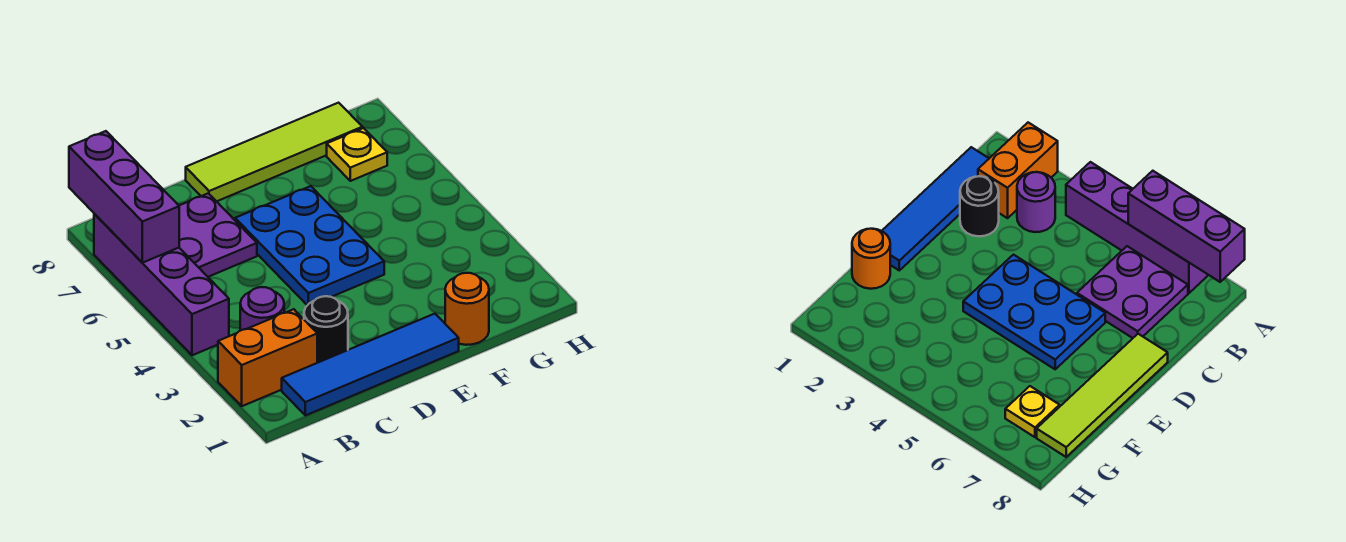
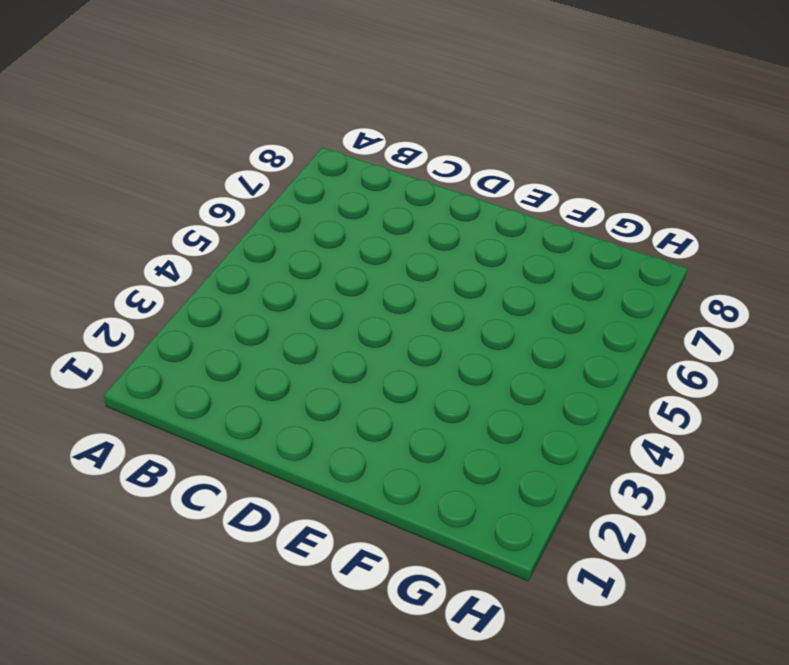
none -> orange brick A2:B2 level 1
none -> purple brick A4:A7 level 1

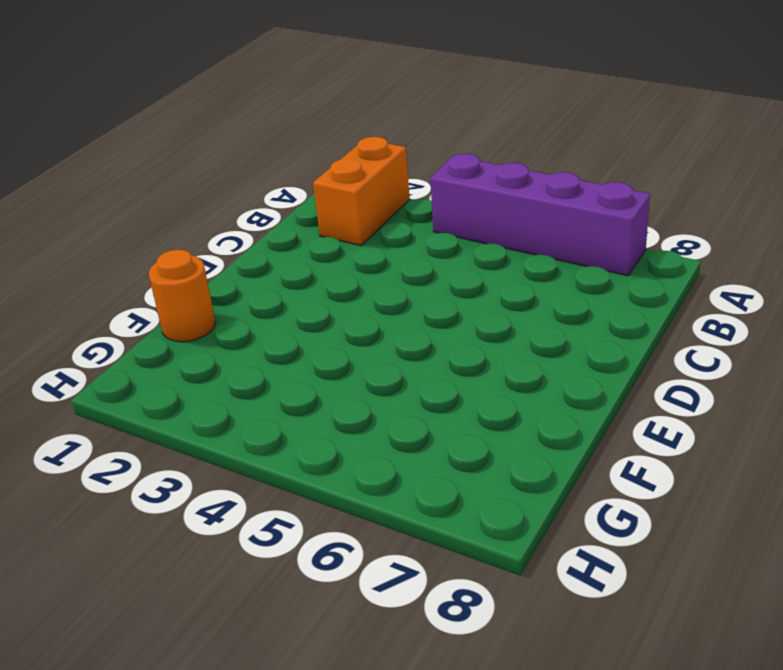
none -> blue tile B1:E1 level 1
none -> purple round brick B3 level 1

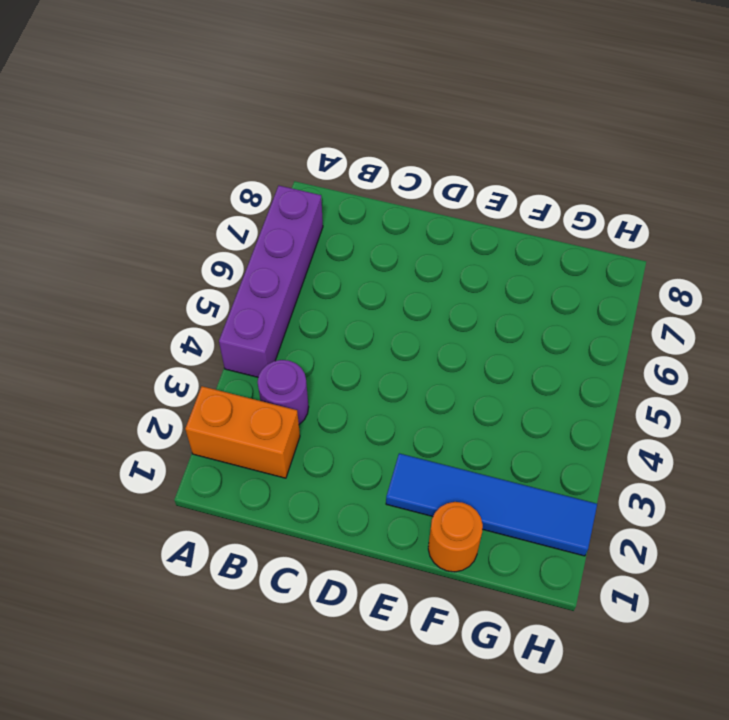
blue tile E2:H2 level 1 -> blue tile B1:E1 level 1
none -> purple plate B6:C7 level 1
none -> black round brick C2 level 1

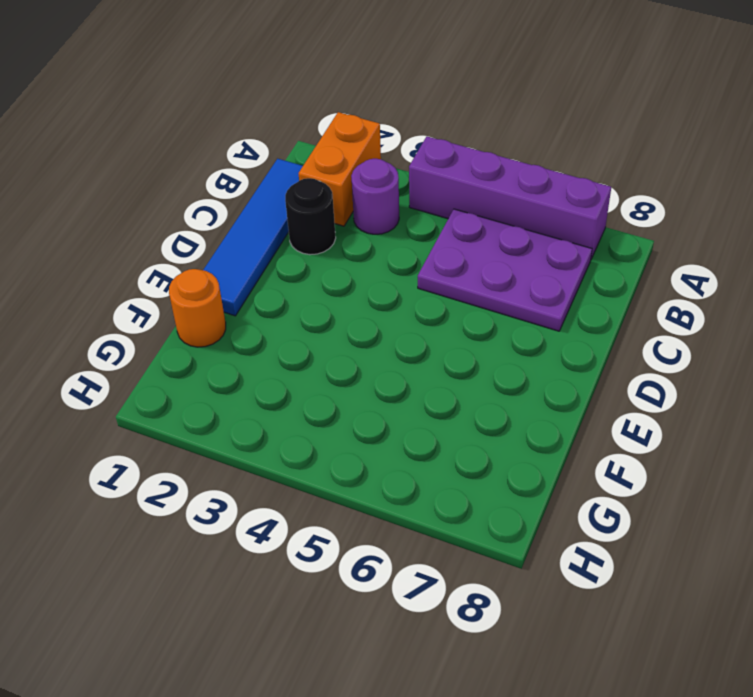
purple plate B5:C7 level 1 -> purple plate B6:C7 level 1
none -> blue plate D4:E6 level 1
none -> lime tile D8:G8 level 1

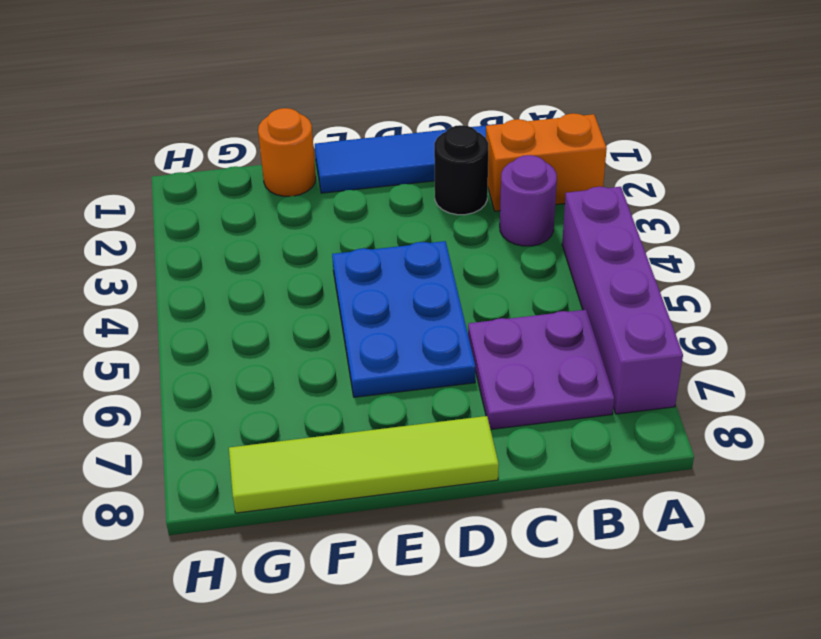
none -> yellow plate G7 level 1
none -> purple brick A6:A8 level 2

